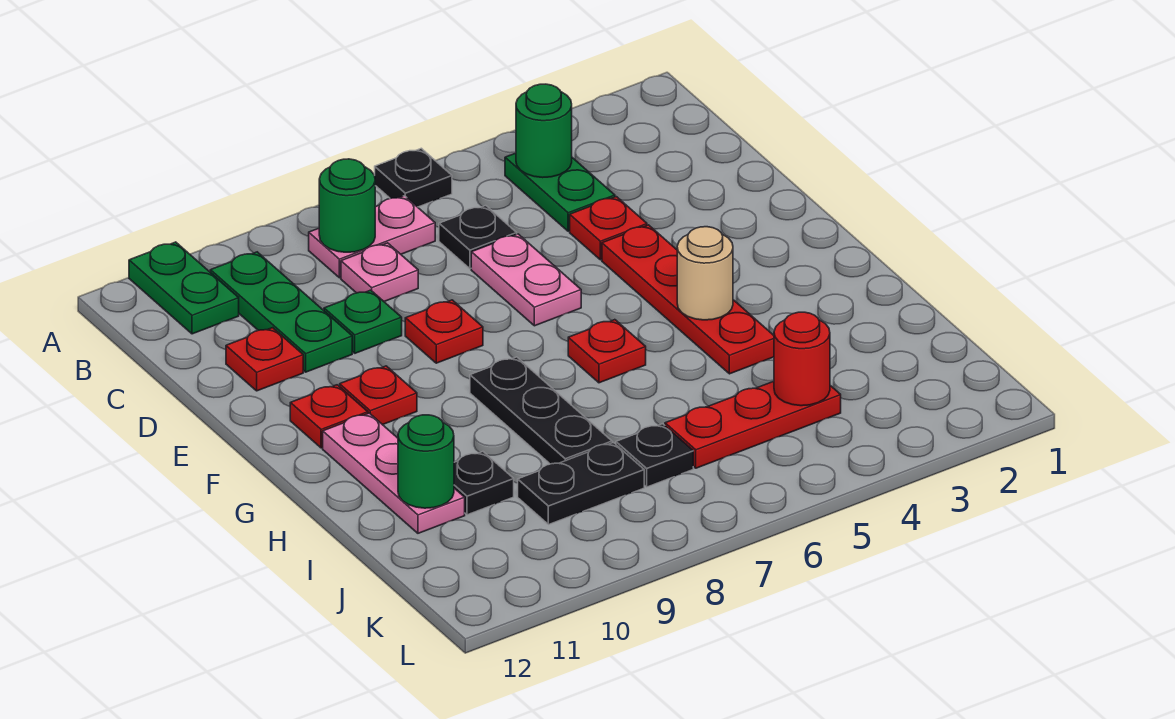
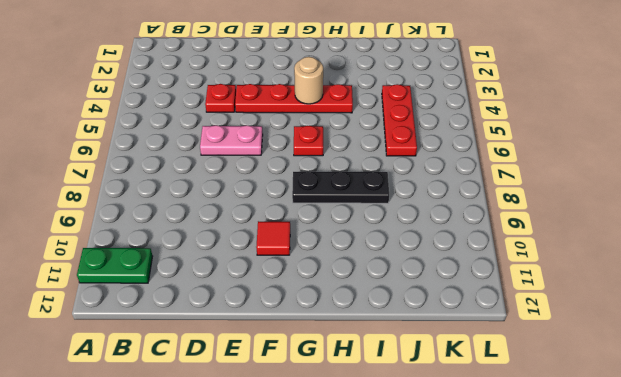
red tile F10 level 1 -> red plate F10 level 1
none -> black plate A6 level 1
none -> green plate B4:C4 level 1
none -> pink plate B7:B8 level 1

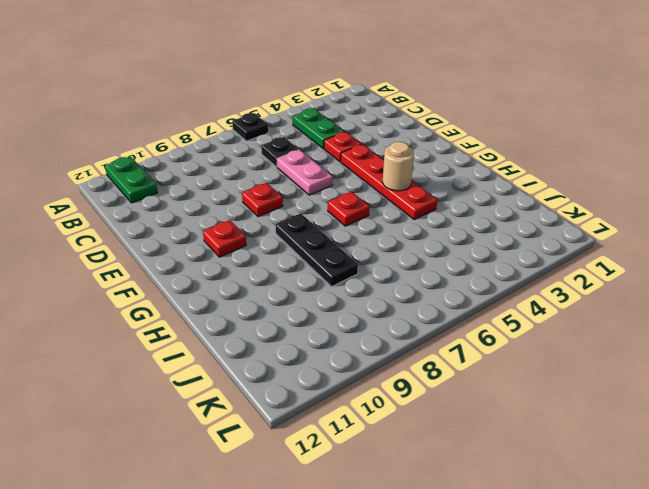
none -> pink plate B7:B8 level 1
none -> green plate B10:D10 level 1
none -> pink plate C8 level 1

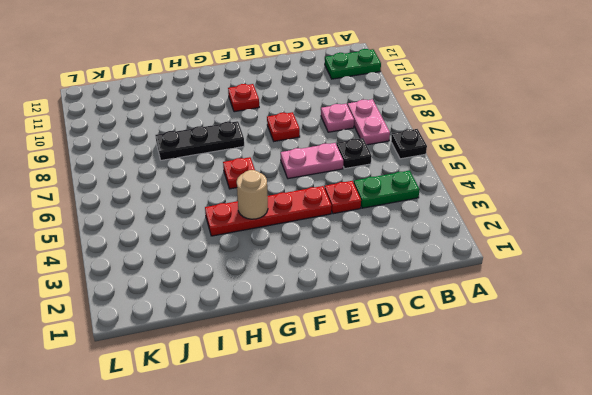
none -> green plate B10:D10 level 1
none -> green plate D9 level 1
none -> red plate D11 level 1

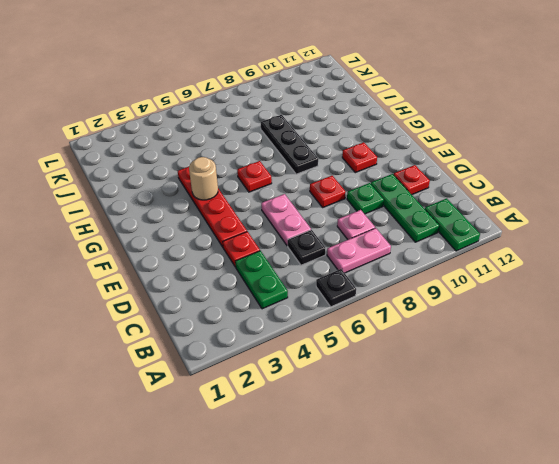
none -> red plate F11 level 1
none -> pink plate G11:I11 level 1
none -> black plate I10 level 1

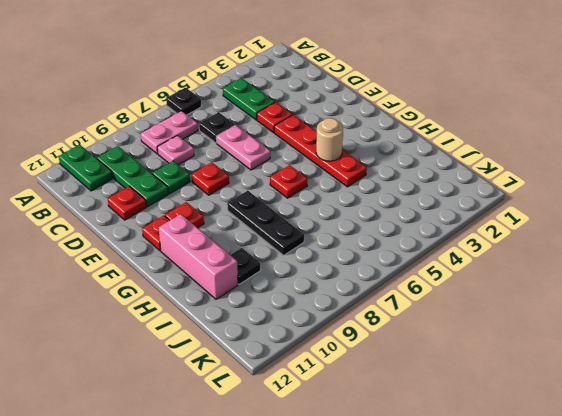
pink brick G11:I11 level 1 -> pink plate G11:I11 level 1
none -> red plate J4:J6 level 1
none -> black plate J7 level 1
none -> black plate J8:J9 level 1

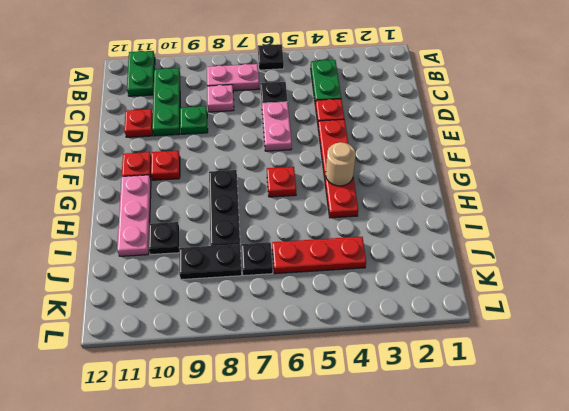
none -> red plate E8 level 1
none -> green round brick B4 level 2
none -> green round brick B8 level 2

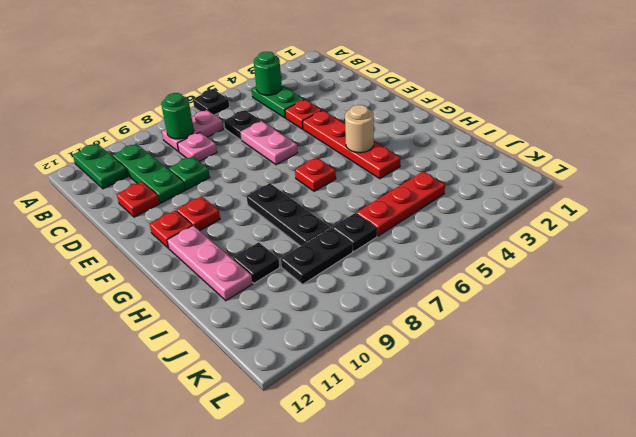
none -> red plate E8 level 1
none -> green round brick I11 level 2
none -> red round brick J4 level 2

